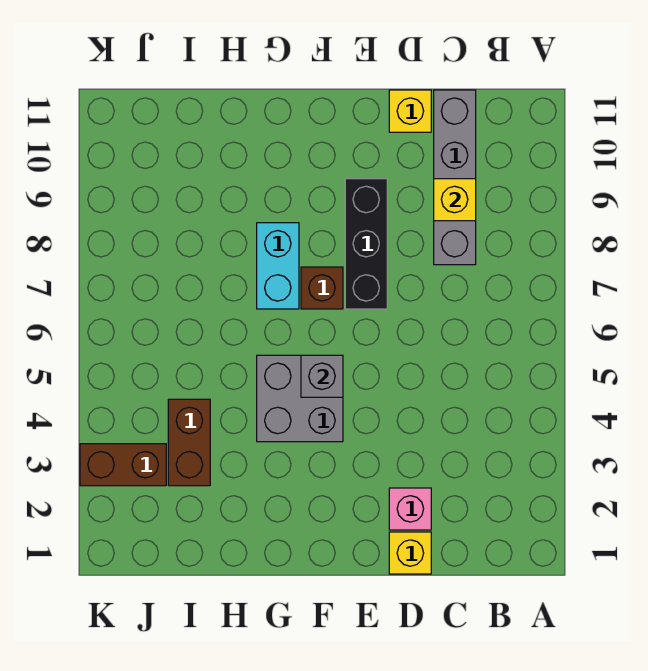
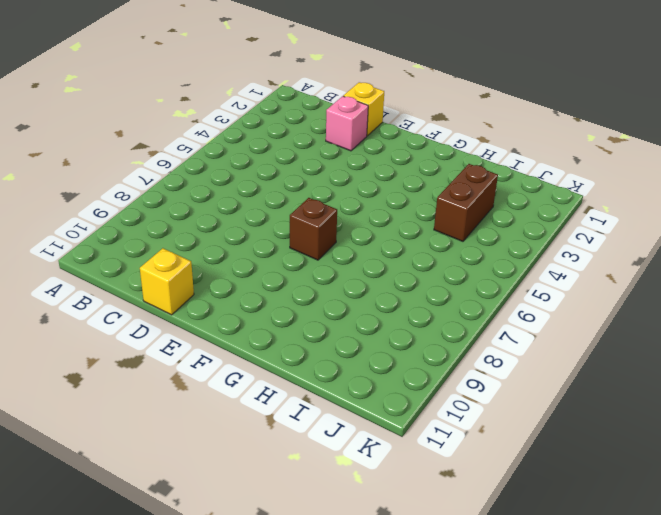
none -> grey brick C8:C11 level 1
none -> black brick E7:E9 level 1
none -> grey brick F4:G5 level 1

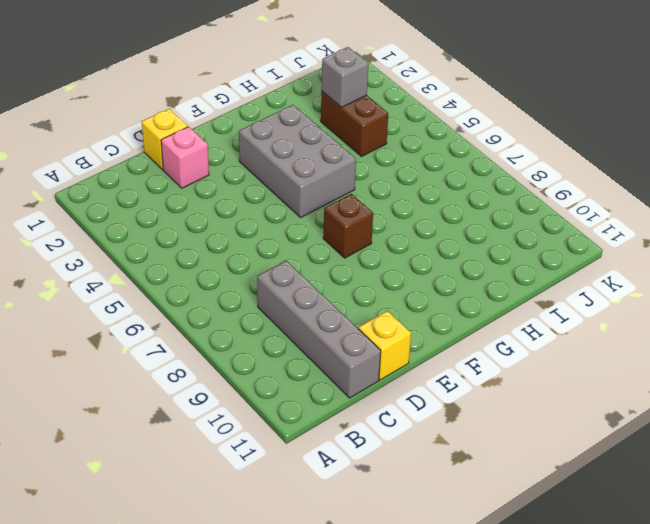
grey brick F3:G5 level 1 -> grey brick F4:G5 level 1
grey brick I3 level 2 -> grey brick F5 level 2
none -> black brick E7:E9 level 1
none -> cyan brick G7:G8 level 1
none -> brown brick J3:K3 level 1

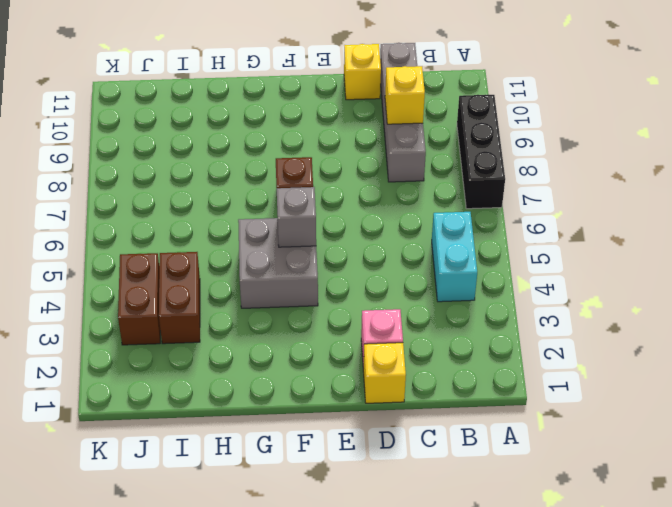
black brick A7:A9 level 1 -> black brick E7:E9 level 1
cyan brick B4:B5 level 1 -> cyan brick G7:G8 level 1
brown brick J3:J4 level 1 -> brown brick J3:K3 level 1

